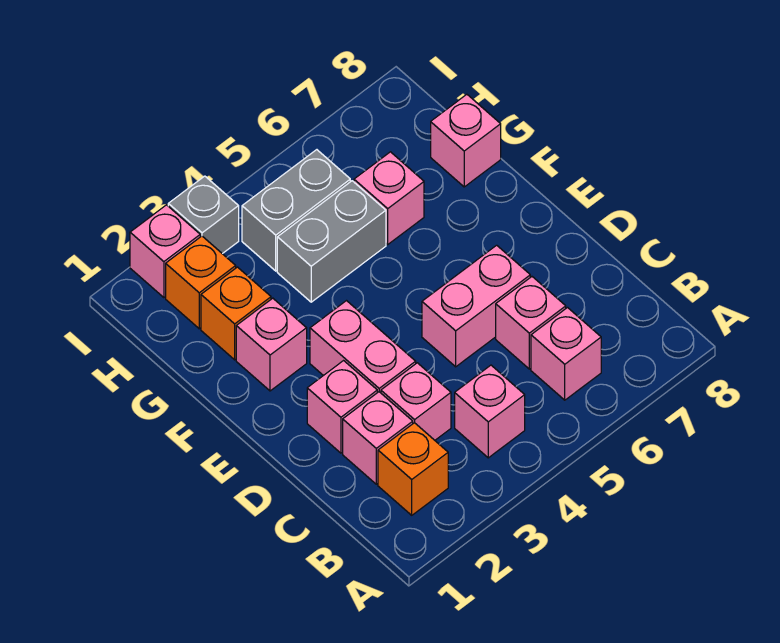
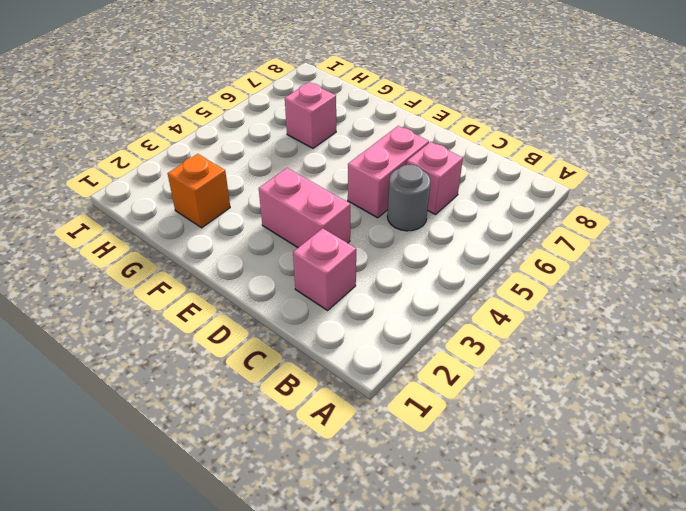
grey round brick C5 level 1 -> none
none -> orange brick B2 level 1
none -> pink brick B4 level 1
none -> pink brick B6 level 1

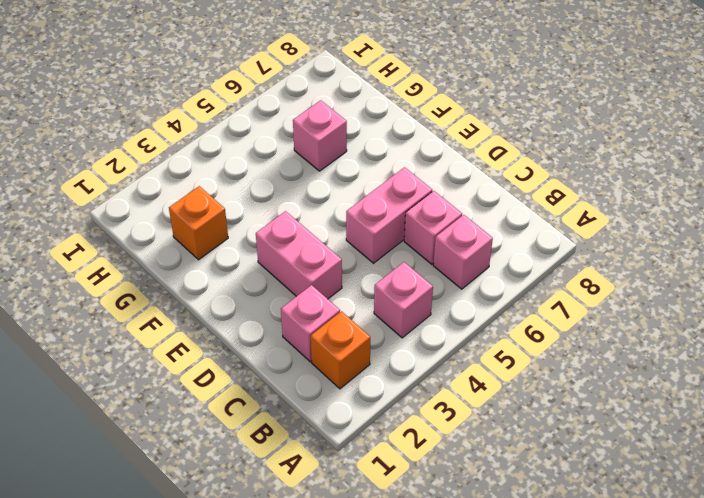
none -> pink brick C3 level 1
none -> pink brick D2 level 1
none -> pink brick F2 level 1

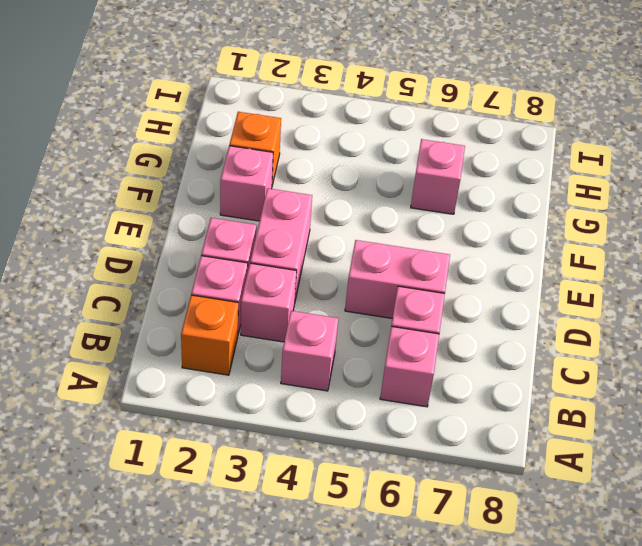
none -> grey brick G4:G5 level 1
none -> pink brick G8 level 1
none -> orange brick H2 level 1

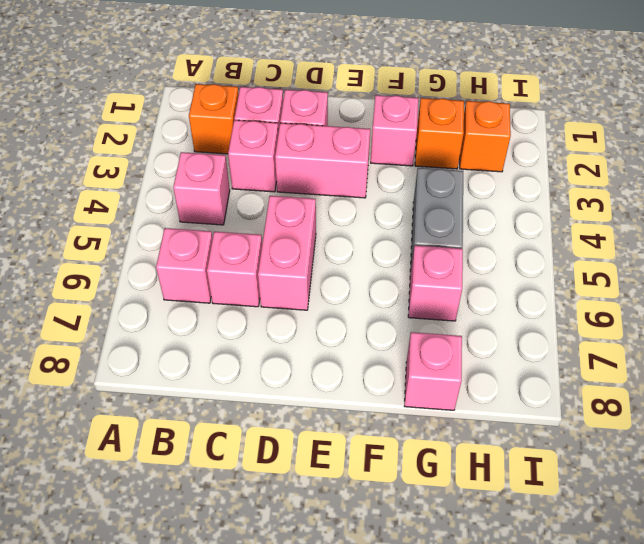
none -> grey brick H4:H5 level 1
none -> pink brick I2 level 1
none -> grey brick I3 level 1

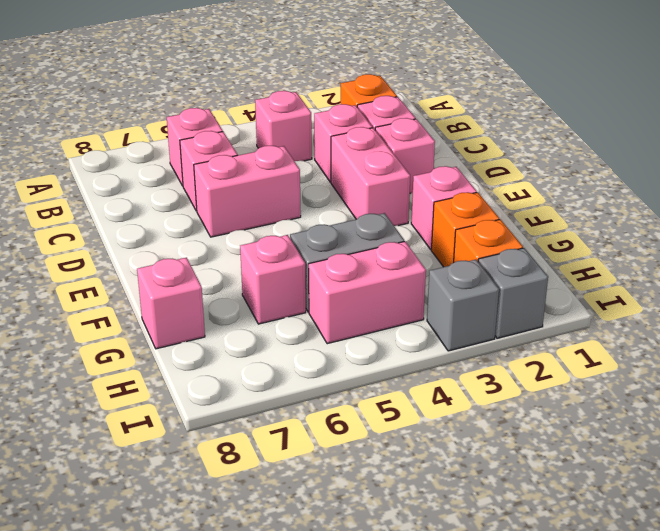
pink brick H4:H5 level 1 -> grey brick H4:H5 level 1
grey brick I2 level 1 -> pink brick I2 level 1

